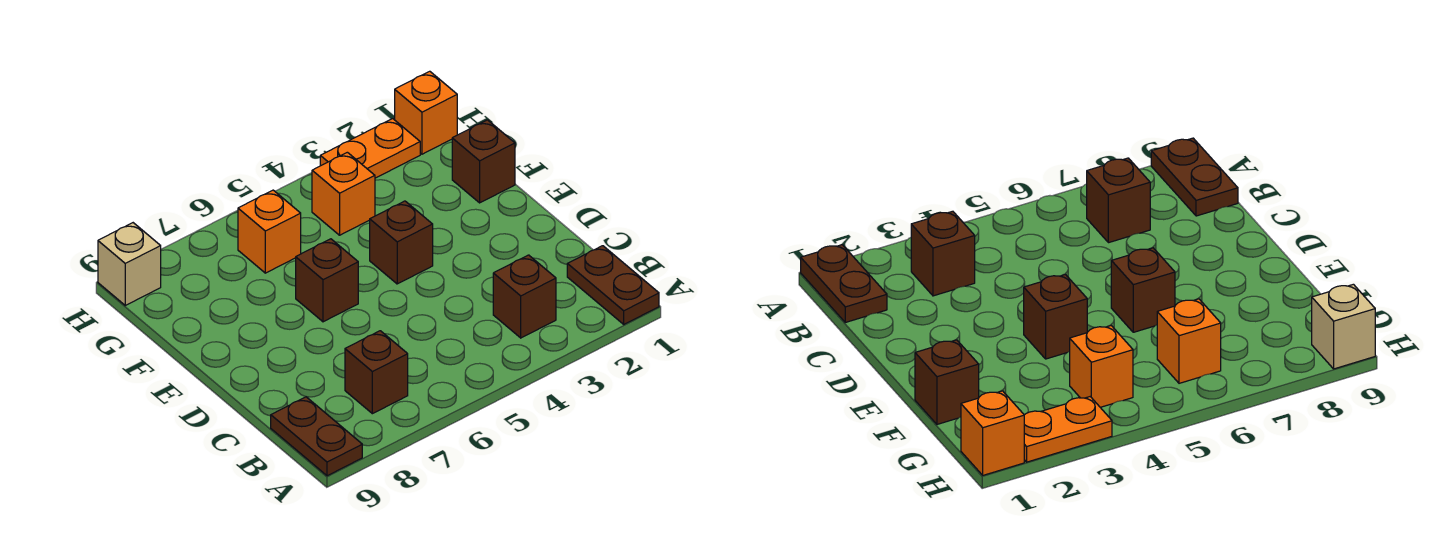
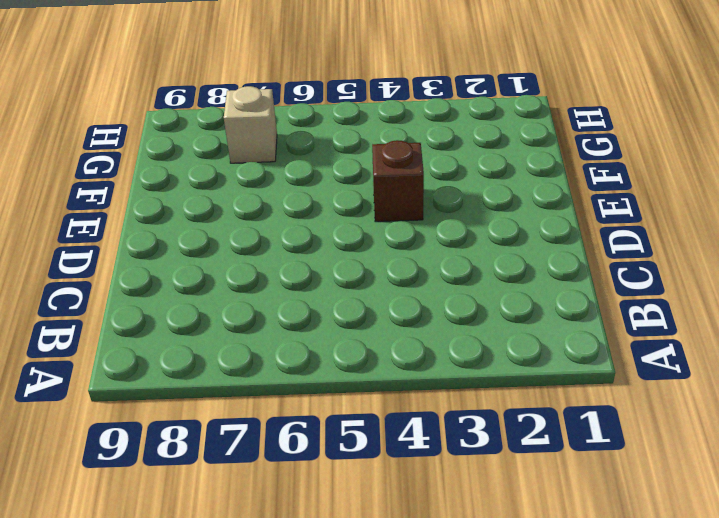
tan brick G7 level 1 -> tan brick H9 level 1
none -> brown plate A1:B1 level 1
none -> brown plate A9:B9 level 1
none -> brown brick B3 level 1

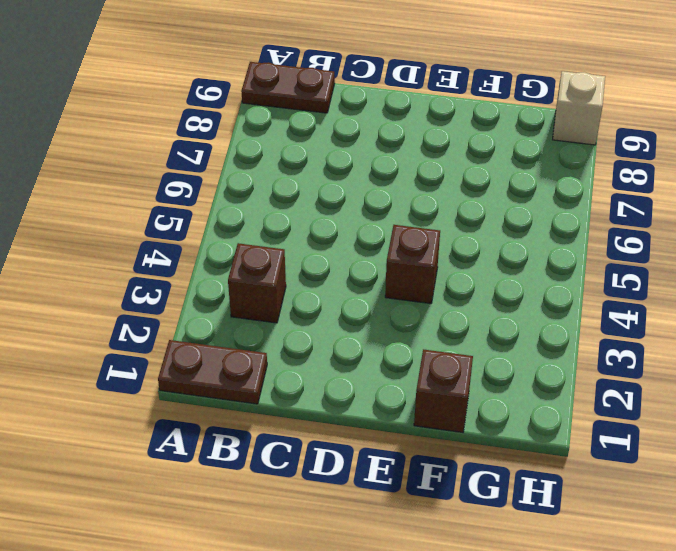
none -> brown brick B7 level 1
none -> brown brick E6 level 1
none -> orange brick G4 level 1

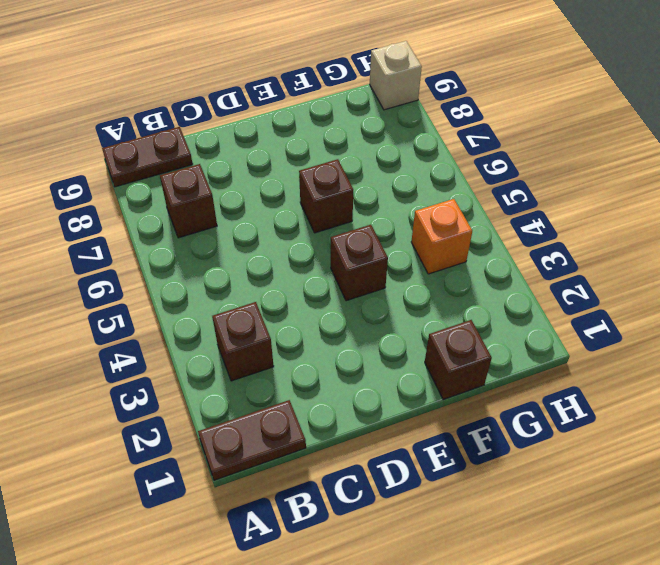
none -> orange brick G6 level 1
none -> orange brick H1 level 1
none -> orange plate H2:H3 level 1

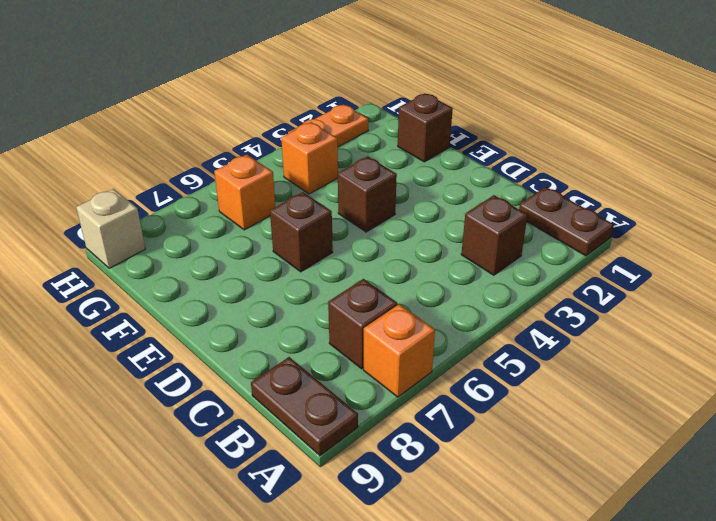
orange brick A7 level 1 -> orange brick H1 level 1

